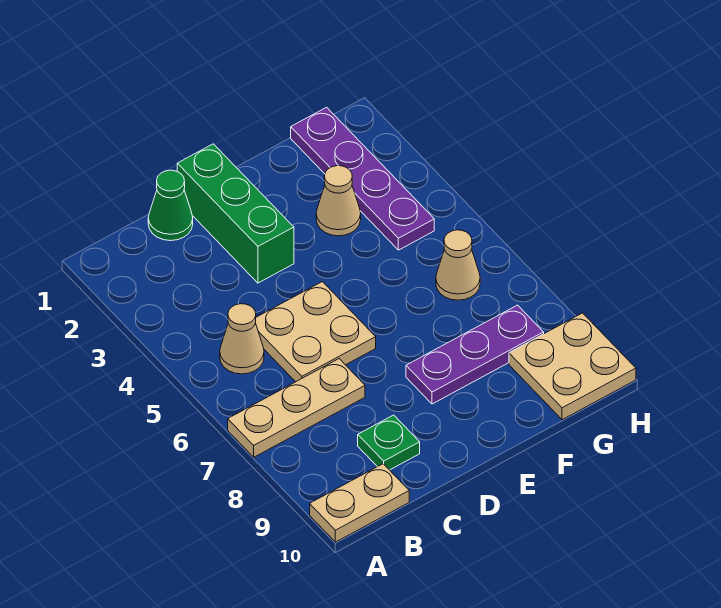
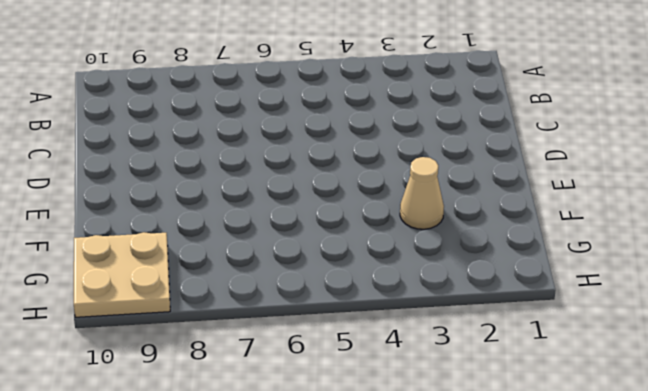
none -> tan plate A7:C7 level 1
none -> tan plate A10:B10 level 1
none -> tan cone B5 level 1

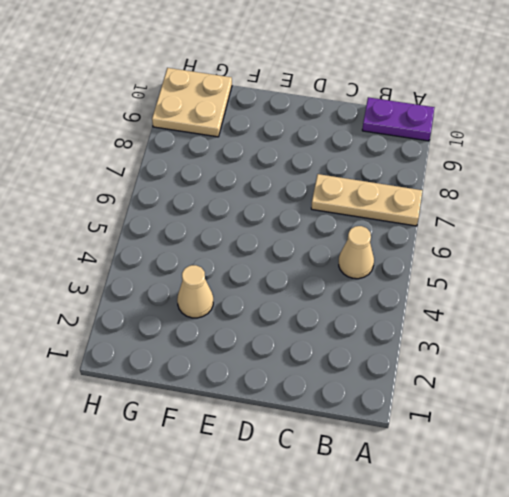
purple plate A10:B10 level 1 -> tan plate A10:B10 level 1
none -> green cone C1 level 1
none -> tan plate C5:D6 level 1
none -> green plate C9 level 1

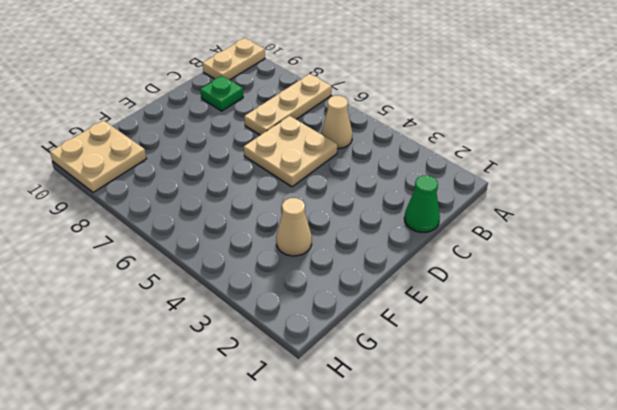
none -> green brick D1:D3 level 1
none -> purple plate E8:G8 level 1
none -> purple plate G1:G4 level 1

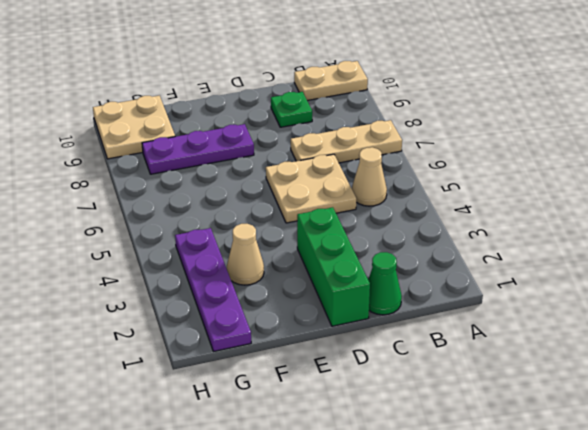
none -> tan cone G6 level 1

